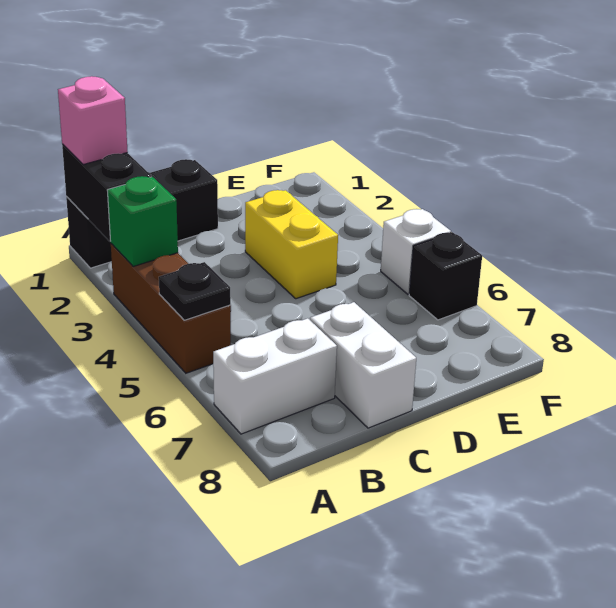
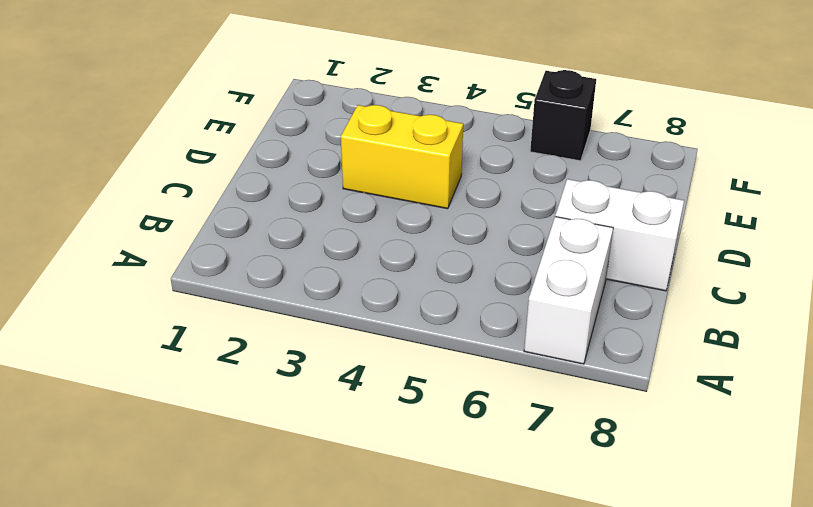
none -> black brick A1:C1 level 1
none -> brown brick A3:A5 level 1

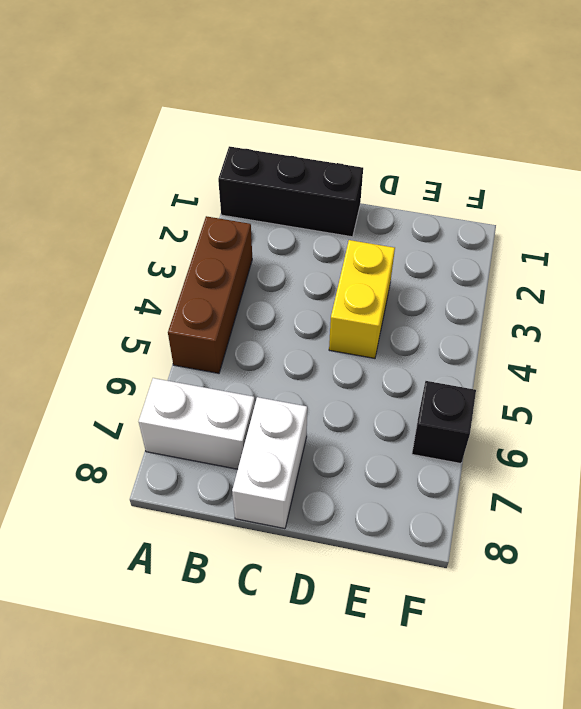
none -> white brick F5 level 1
none -> black brick A1:A2 level 2

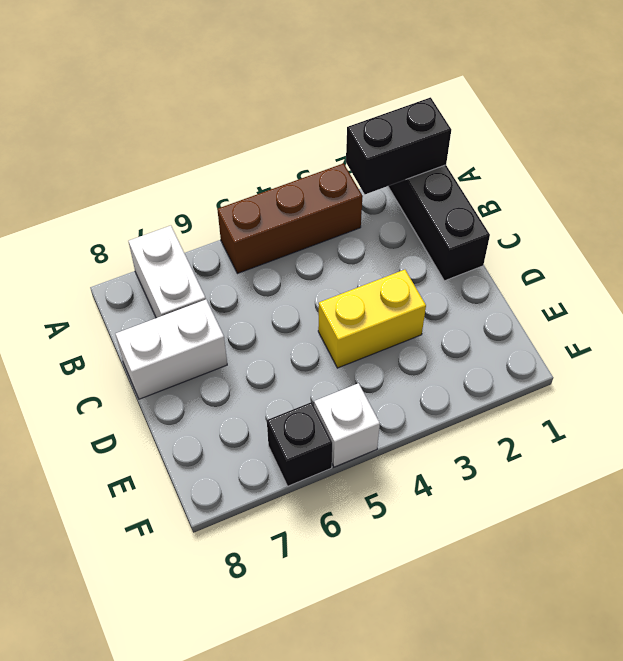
none -> green brick A3 level 2
none -> black plate A5 level 2

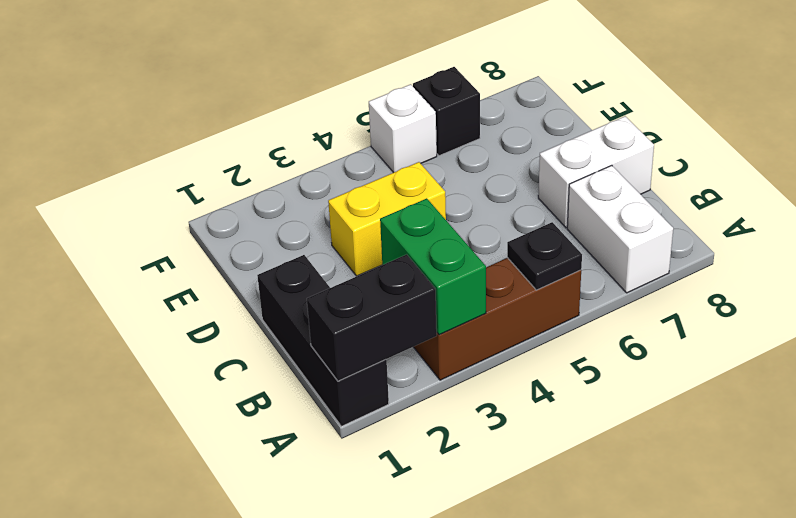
green brick A3:B3 level 2 -> green brick A3 level 2
none -> pink brick A1 level 3

